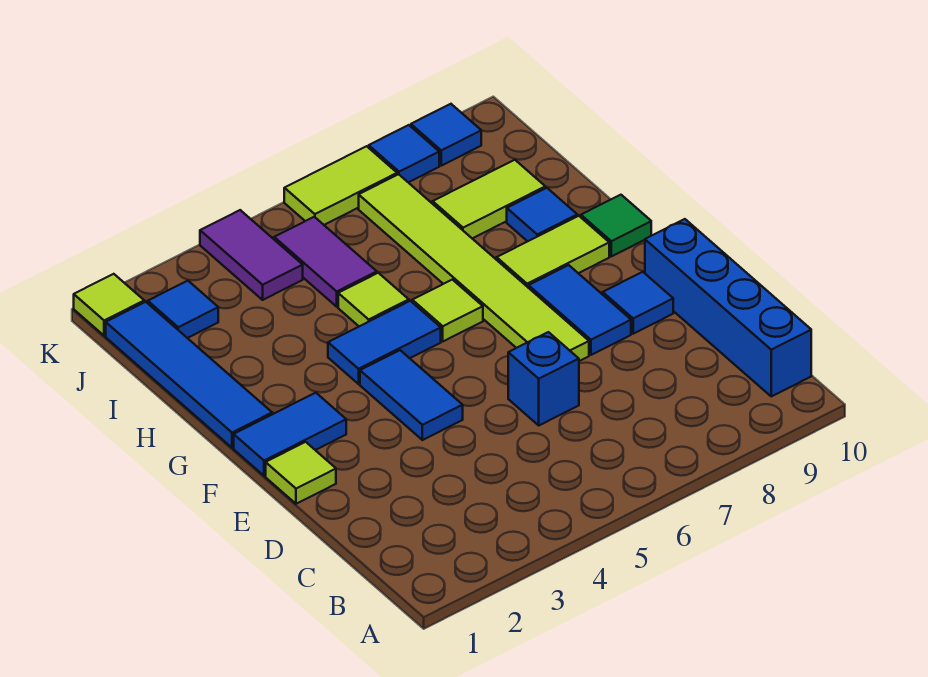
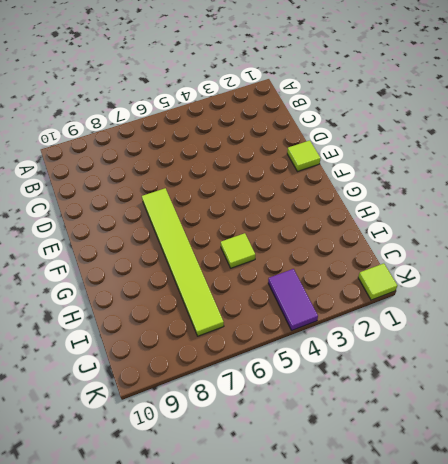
none -> blue brick B10:E10 level 1
none -> blue brick D6 level 1
none -> blue tile E4:F4 level 1

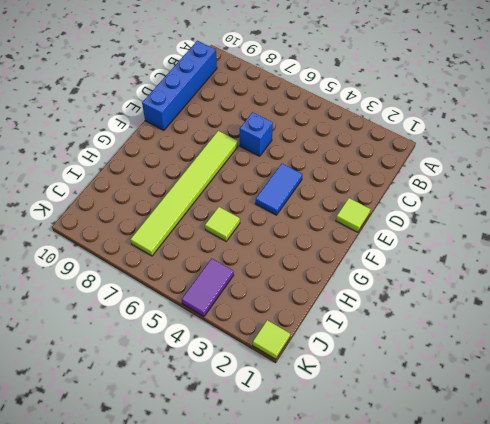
none -> blue tile E8:F8 level 1
none -> blue tile E9 level 1
none -> blue tile F1:F2 level 1

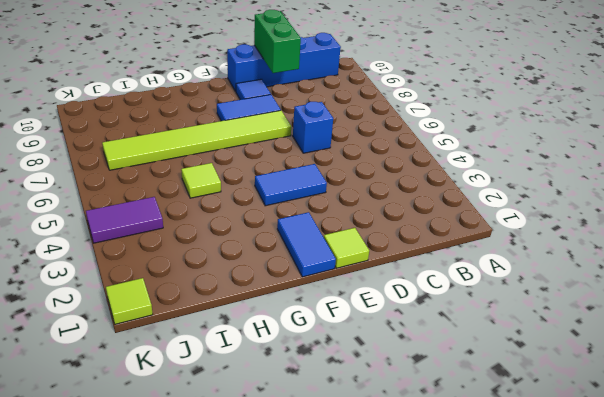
green brick D9:D10 level 2 -> none
none -> blue tile G1:J1 level 1
none -> blue tile G4:G5 level 1
none -> lime tile G6 level 1

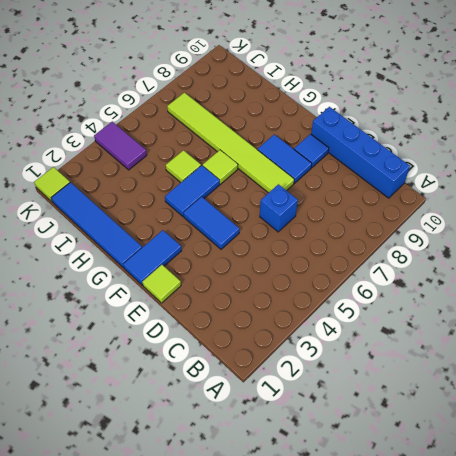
none -> lime tile G8:G9 level 1
none -> green tile G10 level 1
none -> blue tile H9 level 1

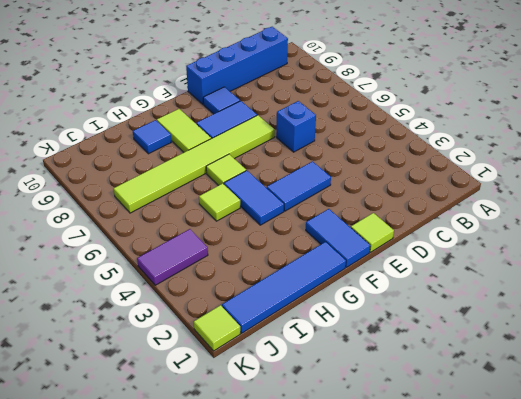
none -> green tile G10 level 1
none -> purple tile I5:J5 level 1
none -> lime tile I8:I9 level 1

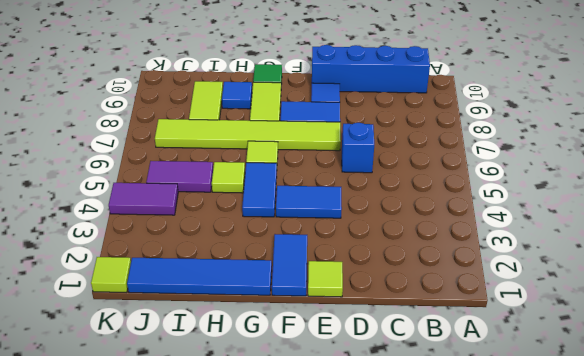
none -> blue tile J2 level 1
none -> lime tile K6:K7 level 1
none -> blue tile K8 level 1

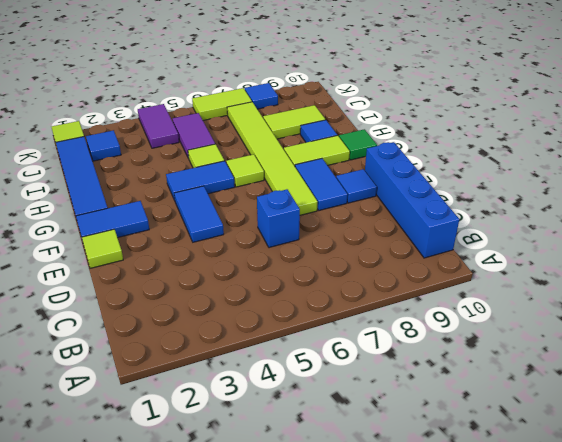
none -> blue tile K9 level 1

